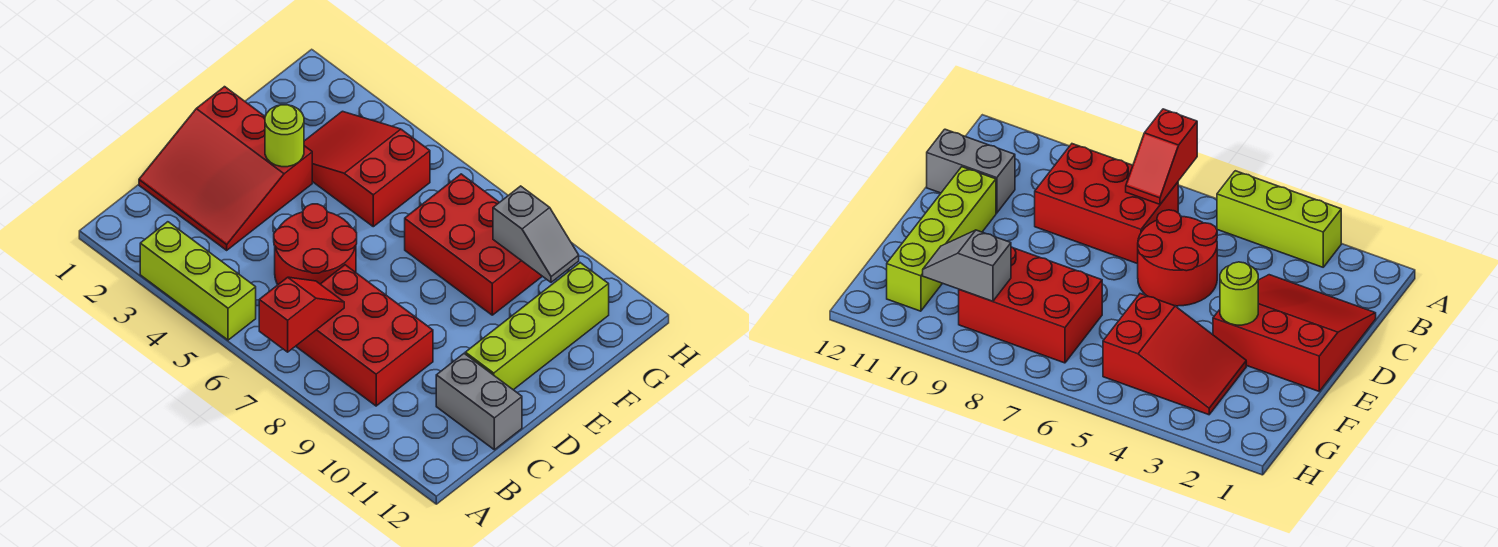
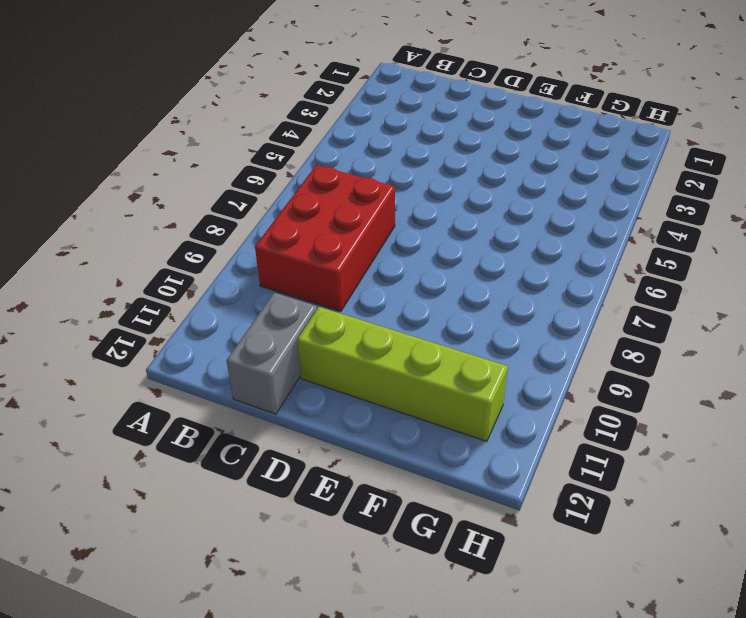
none -> lime brick A3:A5 level 1
none -> red slope C1:E3 level 1 top E

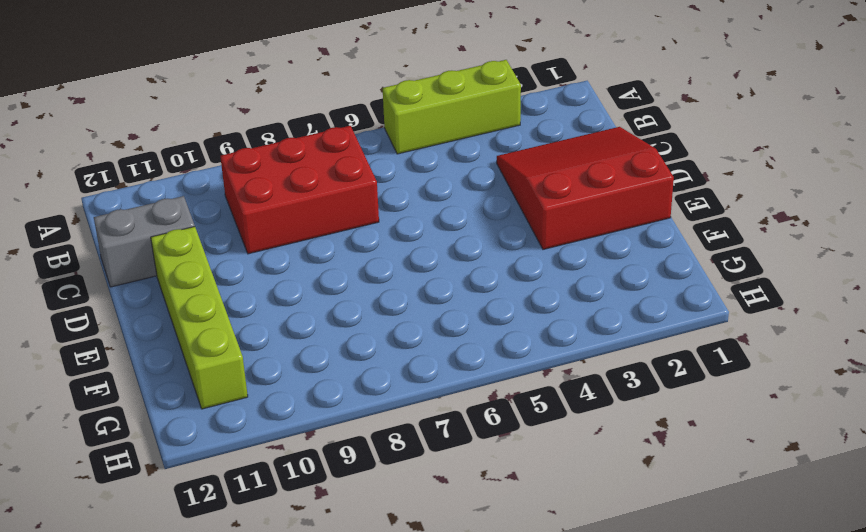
none -> red round brick C5:D6 level 1
none -> red slope F3:G5 level 1 top 5

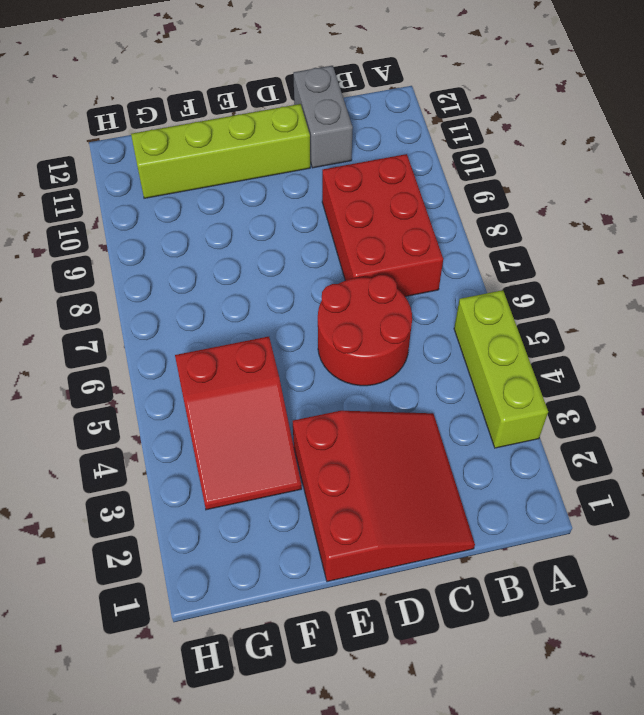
none -> red brick F7:G9 level 1
none -> red slope A7:B7 level 2 top A

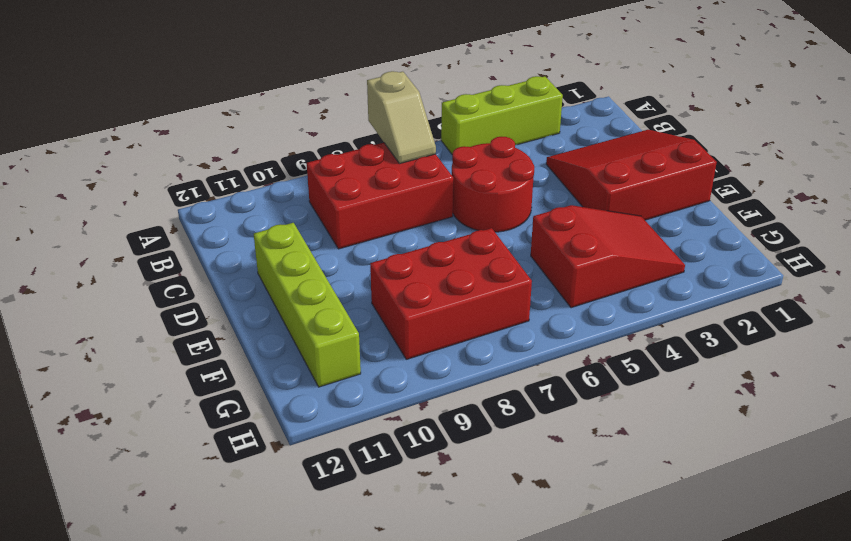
tan slope A7:B7 level 2 top A -> red slope A7:B7 level 2 top A
none -> grey brick C11:C12 level 1
none -> lime round brick E3 level 2

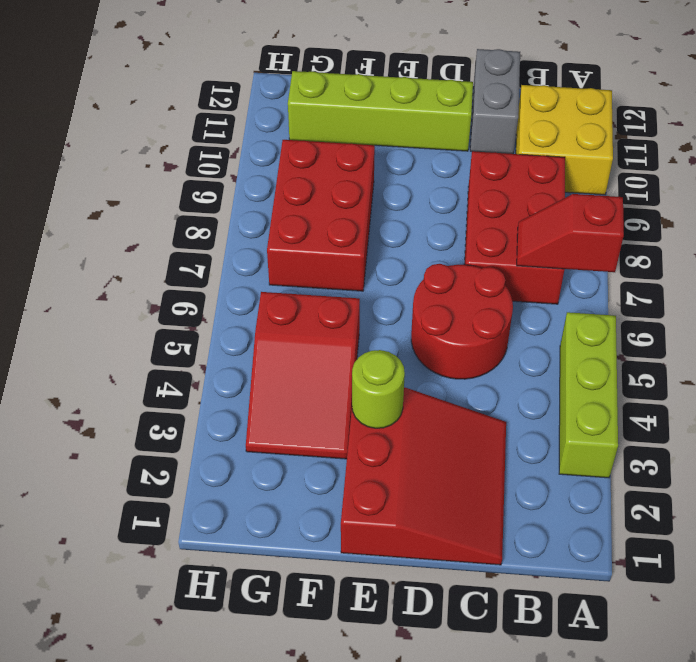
yellow brick A10:B11 level 1 -> none
none -> grey slope G9:G10 level 2 top 9

